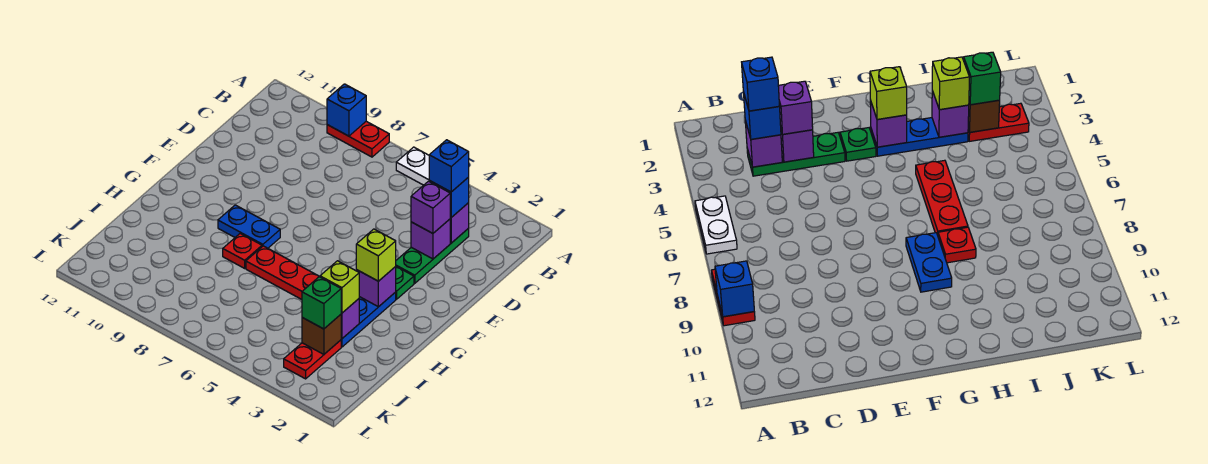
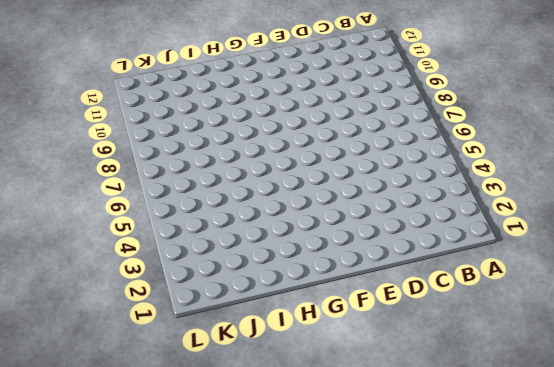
none -> white plate A5:A6 level 1
none -> red plate A8:A9 level 1
none -> green plate C3:E3 level 1

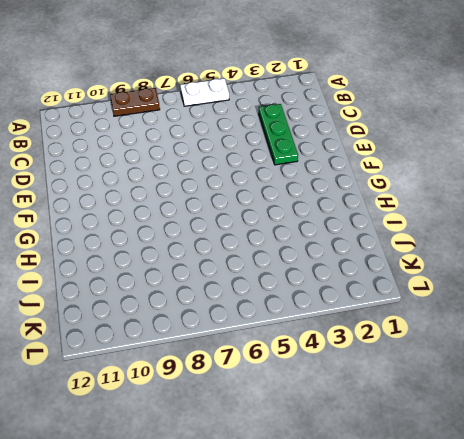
brown plate A8:A9 level 1 -> red plate A8:A9 level 1
none -> green plate F3 level 1
none -> blue plate G3:I3 level 1
none -> blue plate G8:G9 level 1

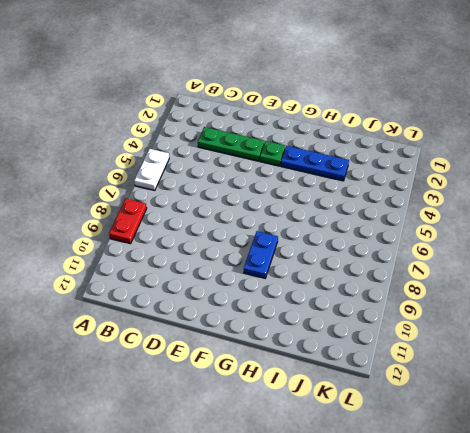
none -> red plate H5:H7 level 1
none -> red plate H8 level 1
none -> red plate J3:K3 level 1

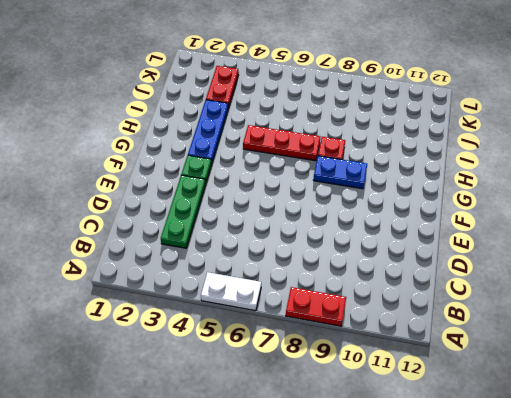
none -> blue brick A9 level 2
none -> purple brick C3 level 2
none -> purple brick D3 level 2

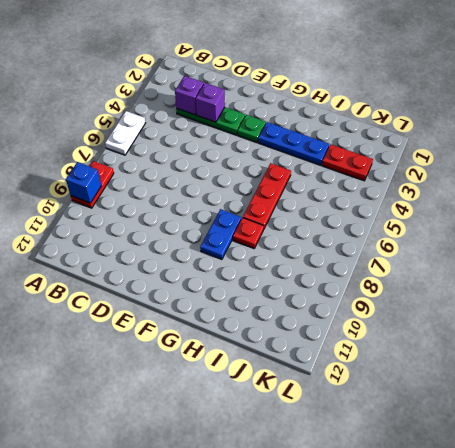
none -> purple brick G3 level 2
none -> purple brick I3 level 2
none -> brown brick J3 level 2

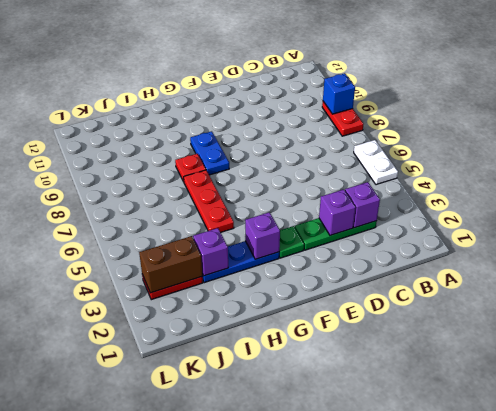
brown brick J3:K3 level 2 -> brown brick J3 level 2
none -> blue brick C3 level 3
none -> purple brick D3 level 3
none -> lime brick G3 level 3

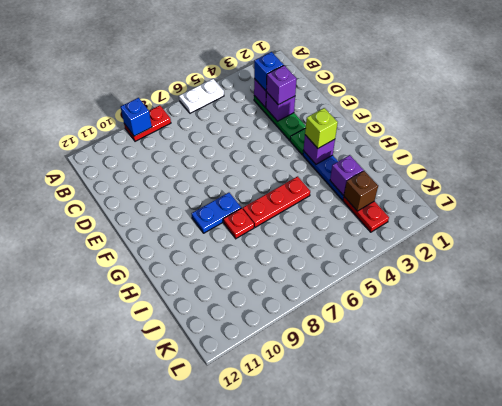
none -> lime brick I3 level 3
none -> green brick J3 level 3
none -> blue brick C3 level 4

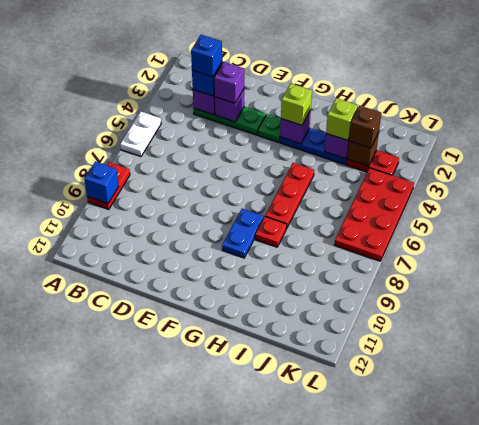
brown brick J3 level 3 -> green brick J3 level 3
red plate K4:L7 level 1 -> none

